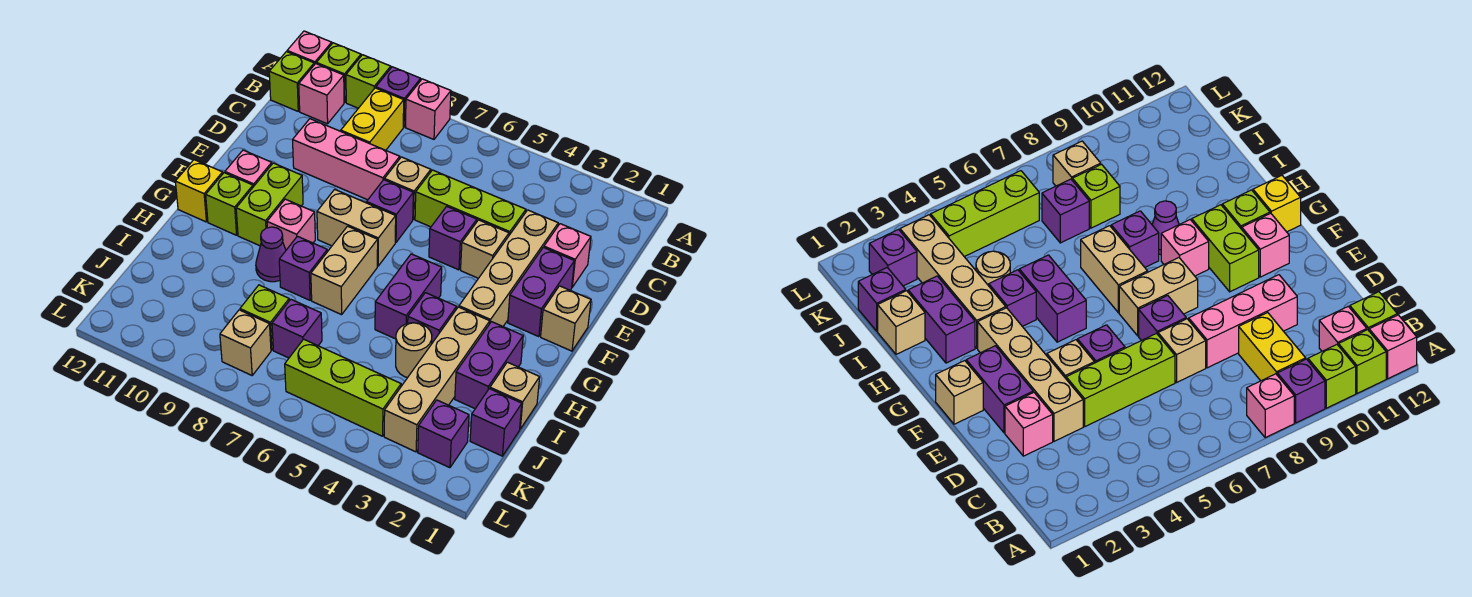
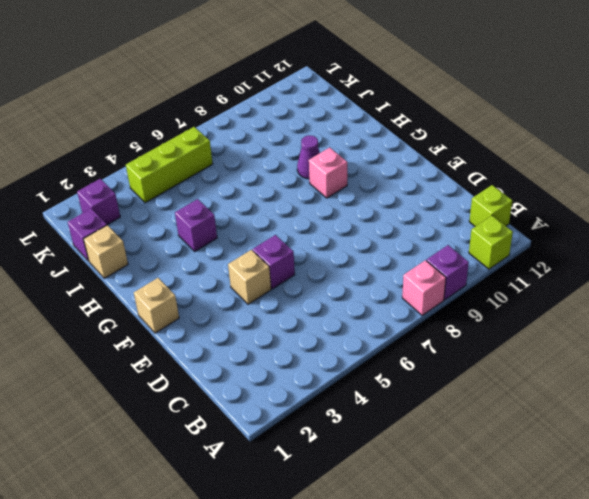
none -> lime brick A10 level 1
none -> pink brick A12 level 1
none -> yellow brick B9:C9 level 1
none -> pink brick B11 level 1

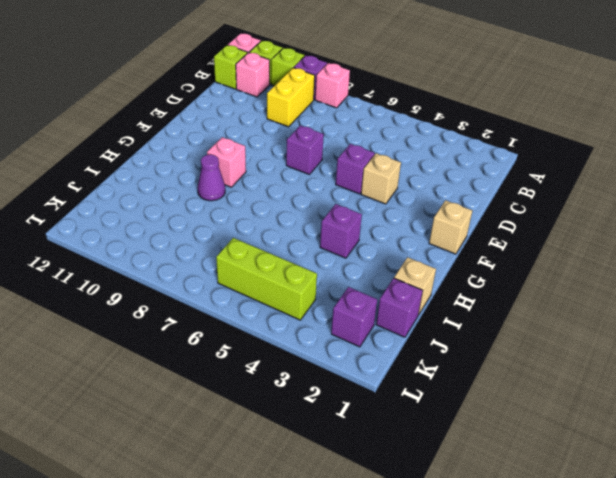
none -> pink brick D2 level 1
none -> tan brick D3:G3 level 1
none -> lime brick D4:D6 level 1
none -> tan brick D7 level 1

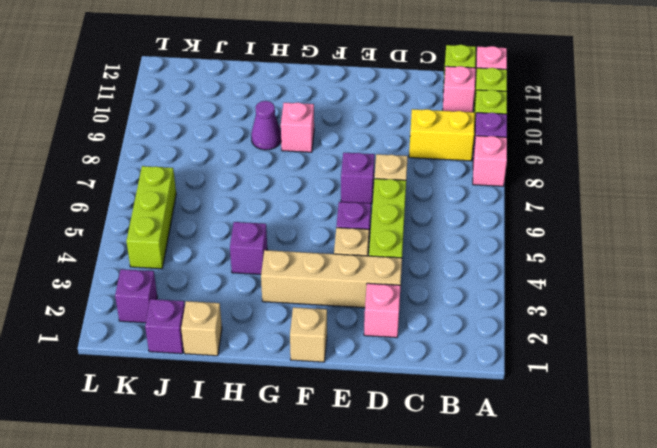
none -> pink brick D8:D10 level 1
none -> purple brick E2:F2 level 1
none -> tan brick F7:F8 level 1
none -> lime brick F10:G10 level 1

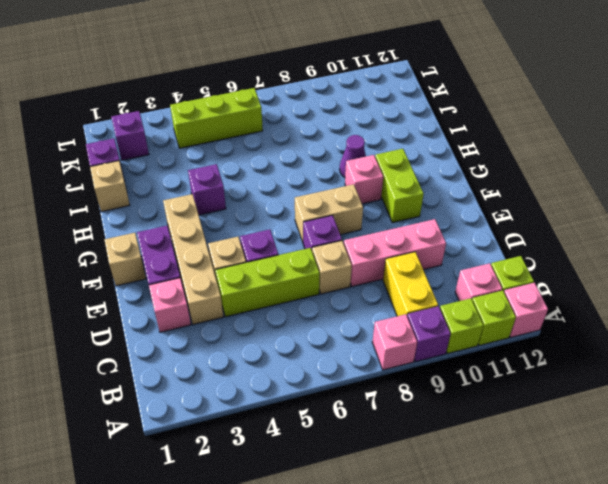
none -> pink brick F11 level 1
none -> purple brick G5:H5 level 1
none -> tan brick G7:H7 level 1
none -> lime brick G11 level 1

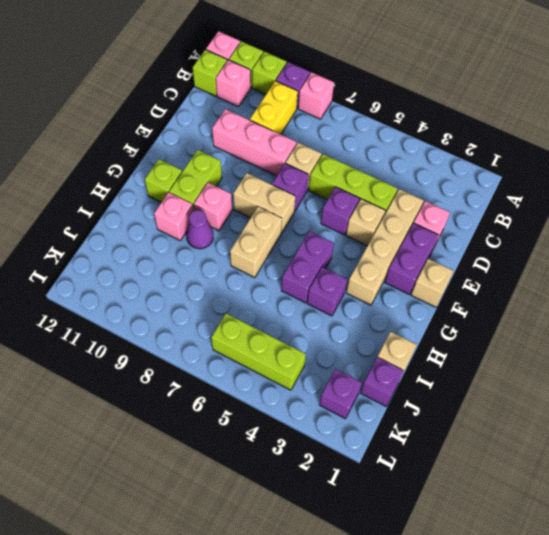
pink brick H10 level 1 -> pink brick F11 level 1
none -> yellow brick G12 level 1
none -> purple brick H2:I2 level 1
none -> tan brick H3:K3 level 1
none -> purple brick H8 level 1

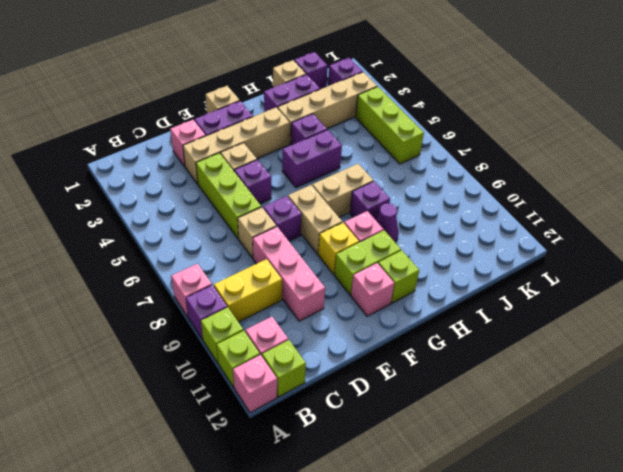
yellow brick F9 level 1 -> yellow brick G12 level 1
none -> tan round brick I4 level 1
none -> purple brick J7 level 1
none -> lime brick J8 level 1
none -> tan brick K8 level 1

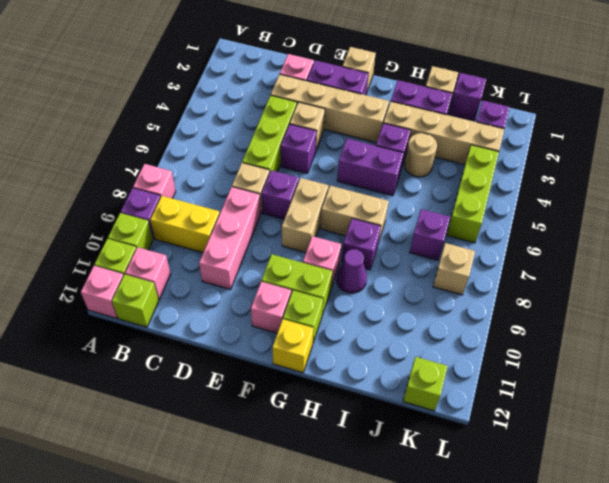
lime brick K12 level 1 -> lime brick J8 level 1

